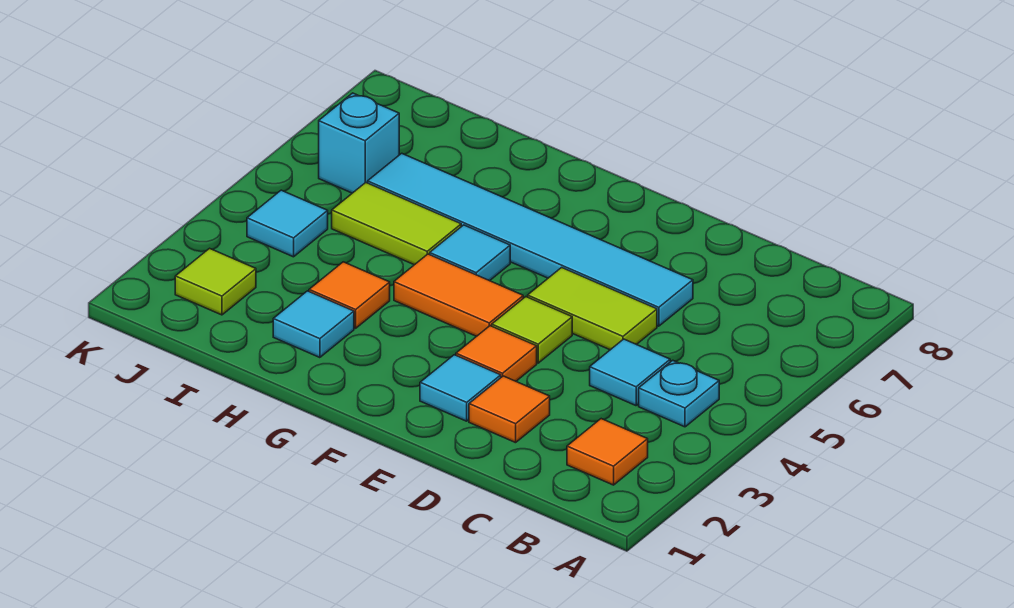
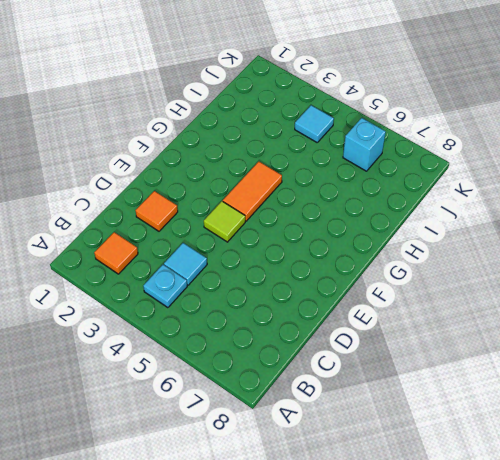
none -> lime tile D5:E5 level 1
none -> cyan tile D6:I6 level 1
none -> cyan tile E2 level 1

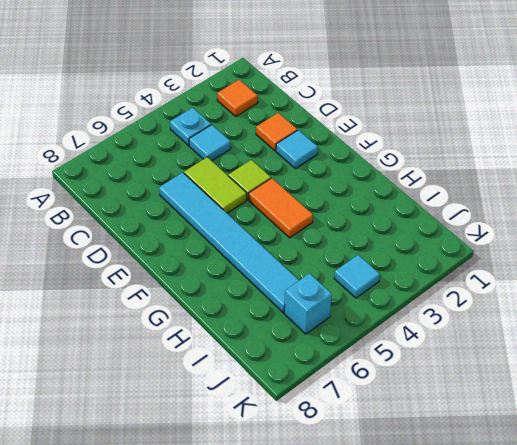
none -> orange tile E3 level 1
none -> cyan tile G5 level 1
none -> cyan tile H2 level 1

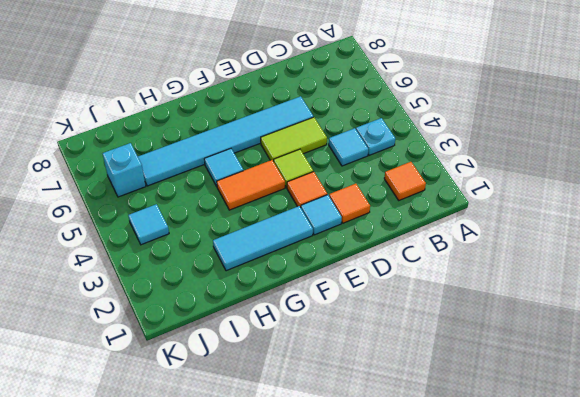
cyan tile F2:H2 level 1 -> cyan tile H2 level 1
none -> orange tile H3 level 1
none -> lime tile H5:I5 level 1
none -> lime tile J2 level 1

